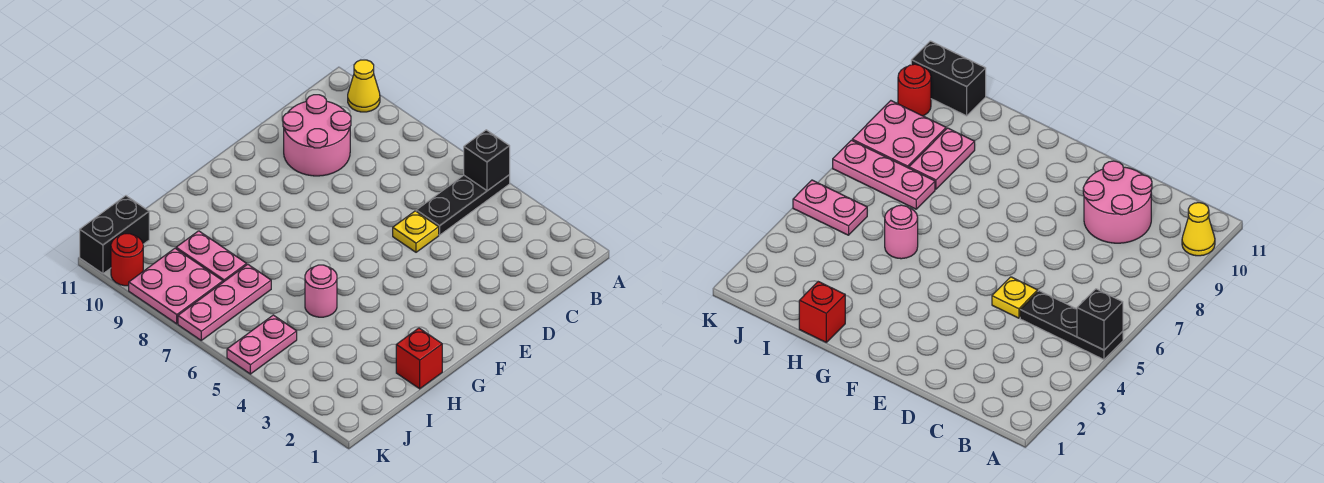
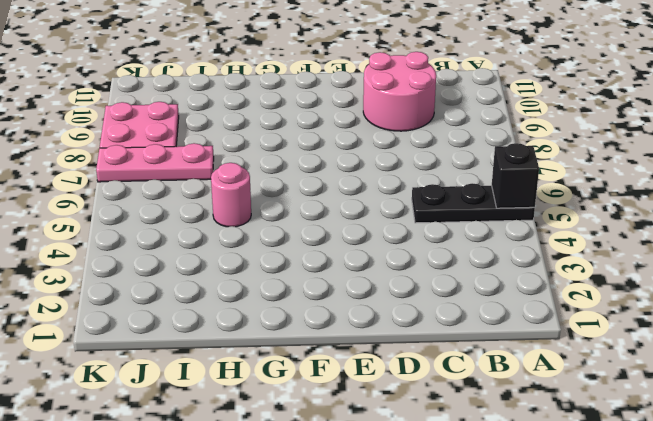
none -> yellow cone A10 level 1
none -> yellow plate D5 level 1
none -> red brick H1 level 1

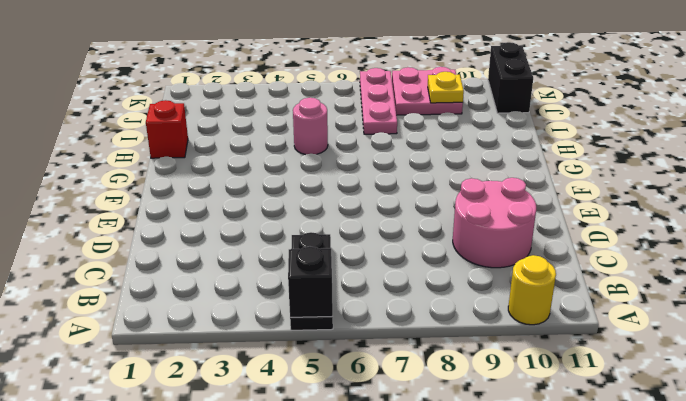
yellow round brick A10 level 1 -> yellow cone A10 level 1
yellow plate J9 level 2 -> yellow plate D5 level 1
none -> pink plate I8:I9 level 1
none -> pink plate J5:K5 level 1
none -> red round brick K10 level 1

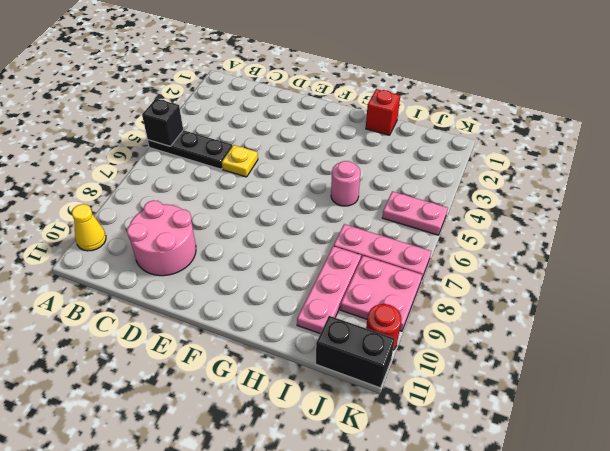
pink plate I8:I10 level 1 -> pink plate I8:I9 level 1

